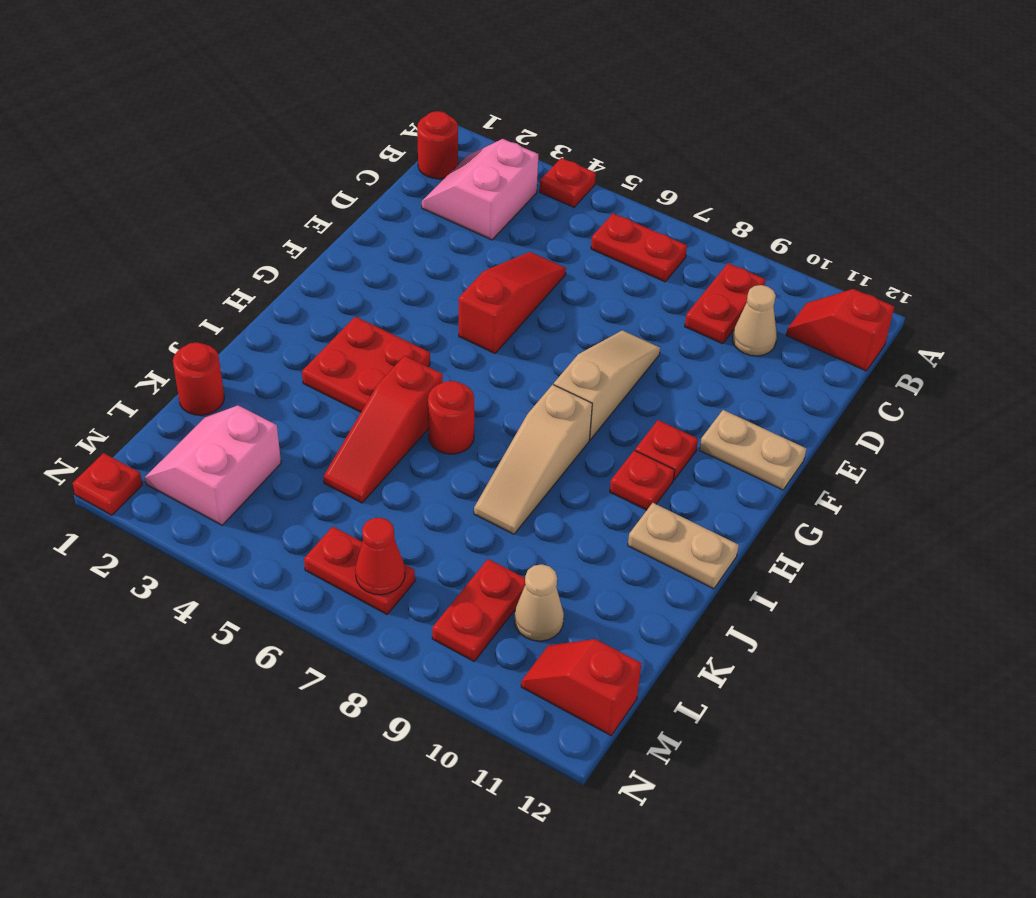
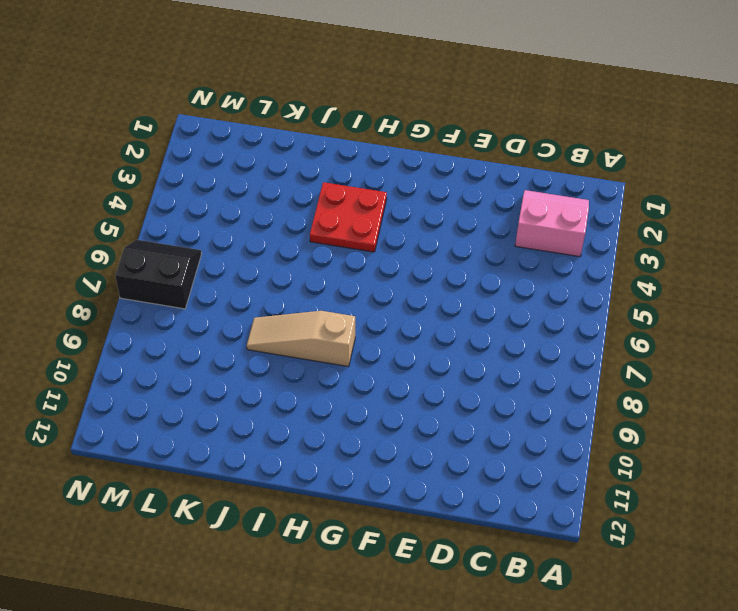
black slope M6:N7 level 1 top 7 -> red plate M6:M7 level 1
none -> red plate A4 level 1
none -> red round brick B1 level 1
none -> red plate B6:B7 level 1

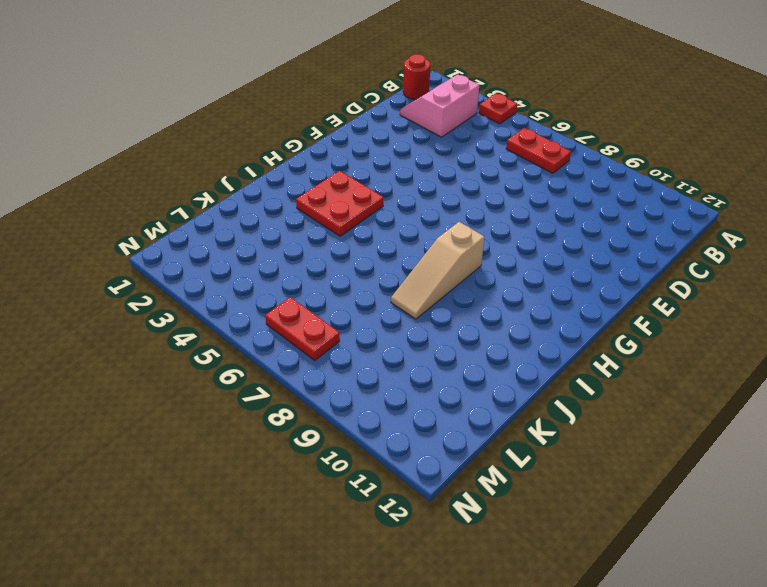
none -> red plate B9:C9 level 1
none -> red slope B11:B12 level 1 top 12
none -> tan cone C10 level 1

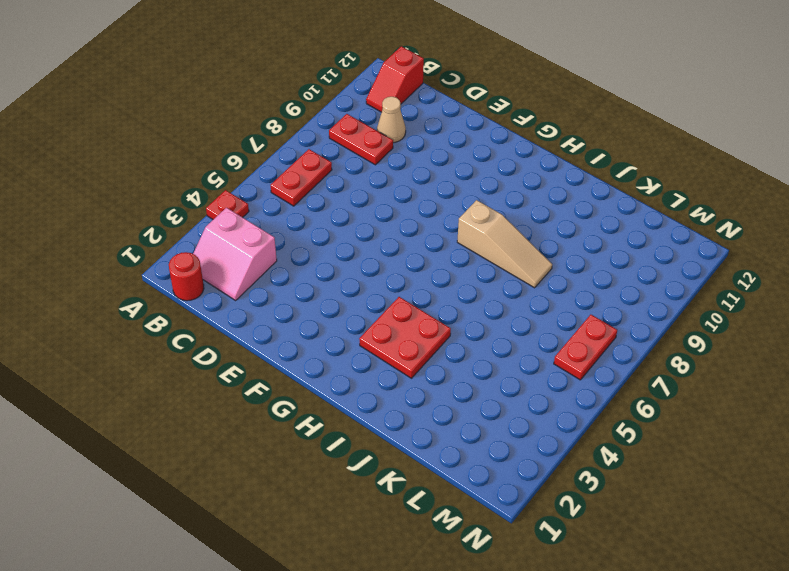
none -> red slope D5:F5 level 1 top F
none -> tan slope E8:G8 level 1 top G
none -> tan plate F11:F12 level 1

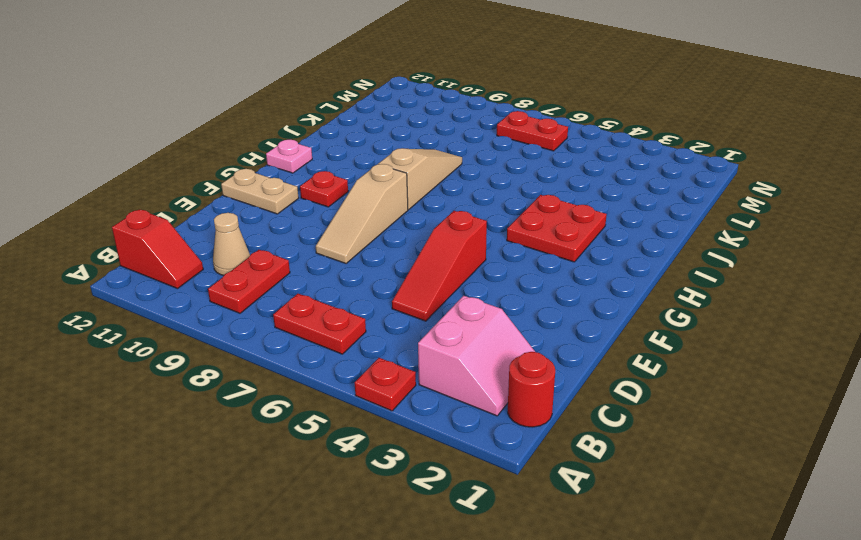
pink plate H12 level 1 -> none
none -> red plate H10 level 1
none -> red slope I5:K5 level 1 top I
none -> red round brick I6 level 1

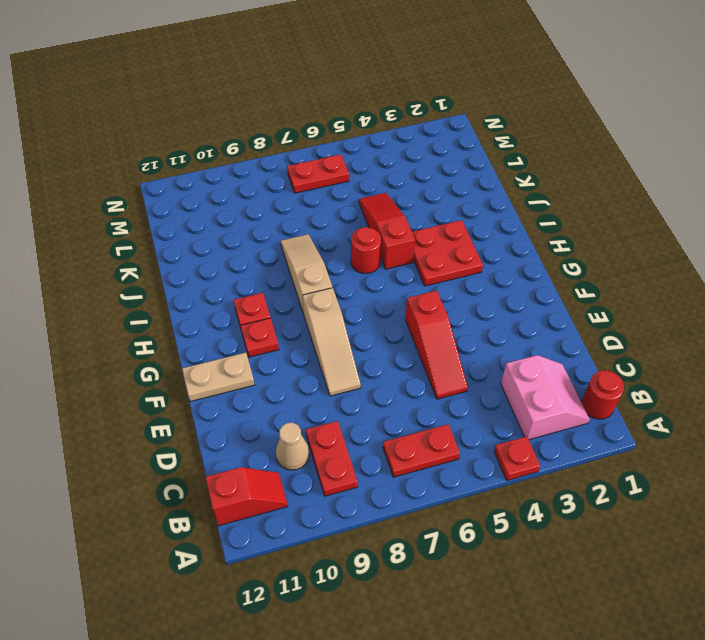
none -> tan plate I11:I12 level 1
none -> red round brick K1 level 1
none -> pink slope L2:M3 level 1 top 3

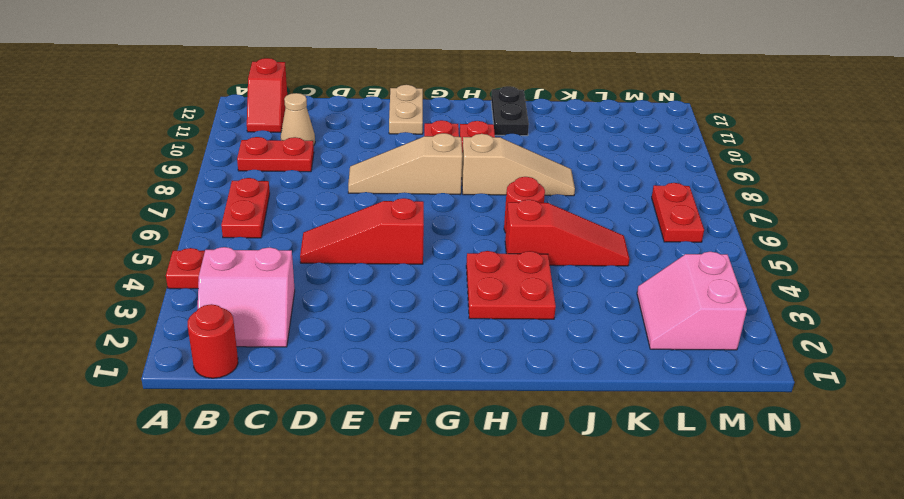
black plate I11:I12 level 1 -> tan plate I11:I12 level 1
pink slope L2:M3 level 1 top M -> pink slope L2:M3 level 1 top 3
none -> red round brick K1 level 1
none -> red plate L9:M9 level 1
none -> tan cone L10 level 1

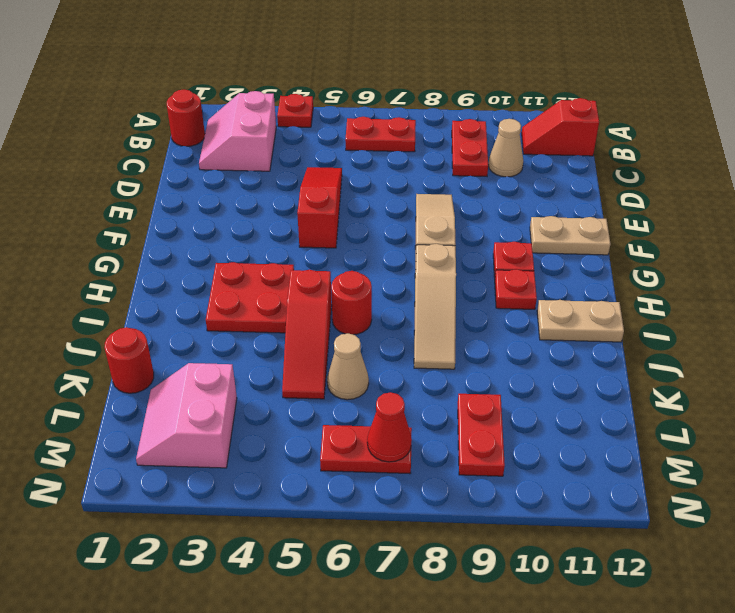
tan cone K6 level 1 -> tan cone L10 level 1
none -> red slope M11:M12 level 1 top 12
none -> red plate N1 level 1

